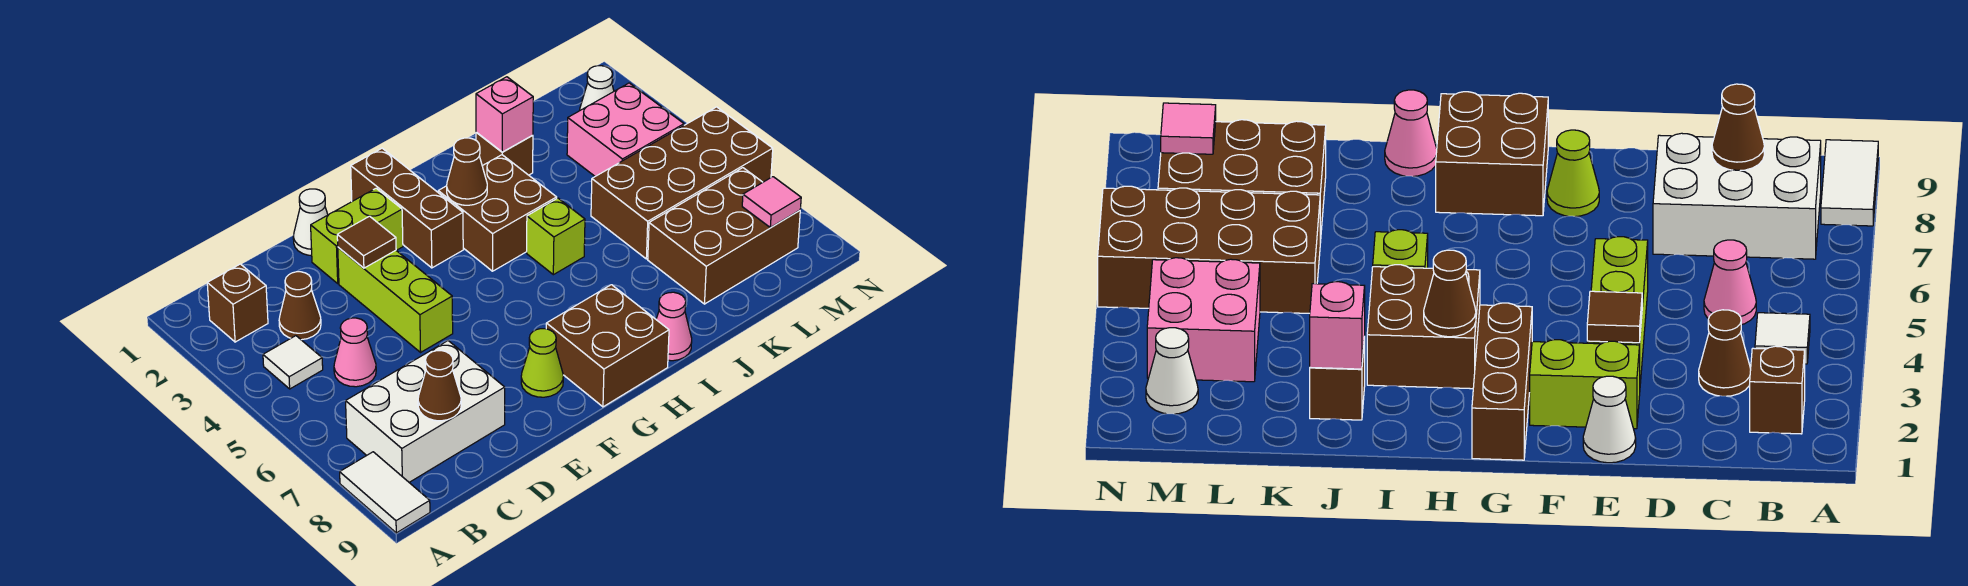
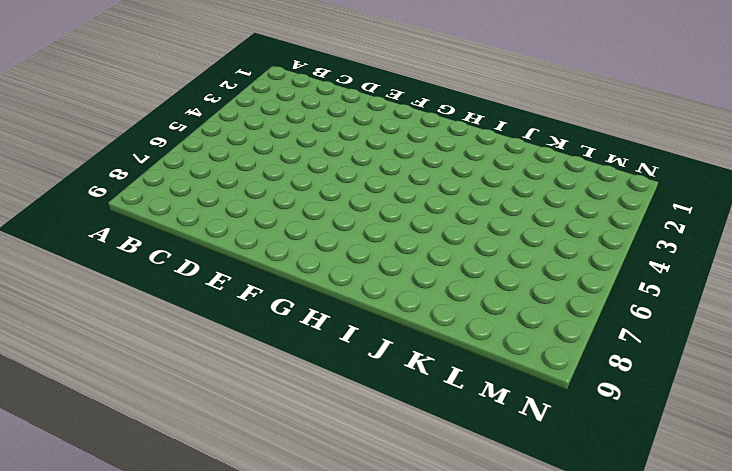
none -> white tile A8:A9 level 1
none -> brown brick B2 level 1
none -> white tile B4 level 1

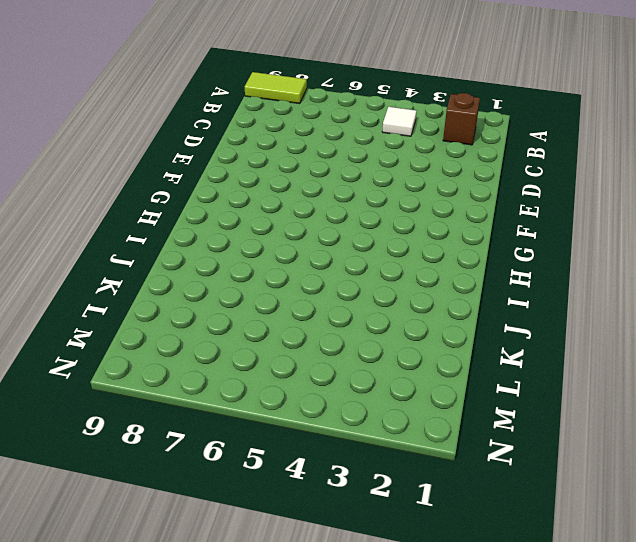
lime tile A8:A9 level 1 -> white tile A8:A9 level 1
none -> white brick B7:D8 level 1
none -> brown cone C3 level 1
none -> pink cone C5 level 1

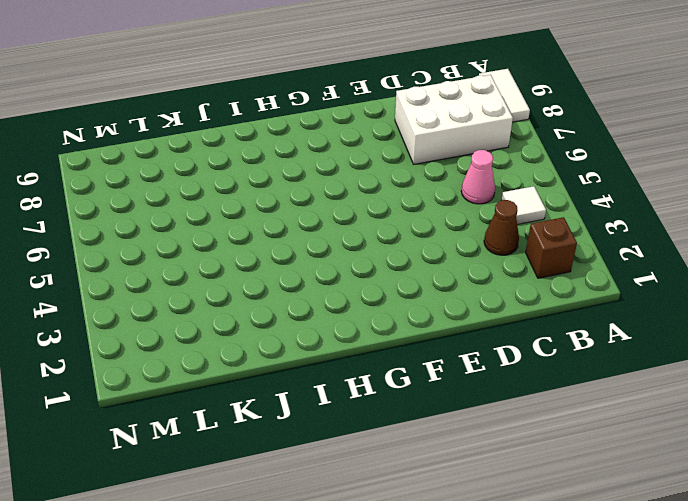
none -> white cone E1 level 1
none -> lime brick E2:F2 level 1
none -> lime brick E3:E5 level 1

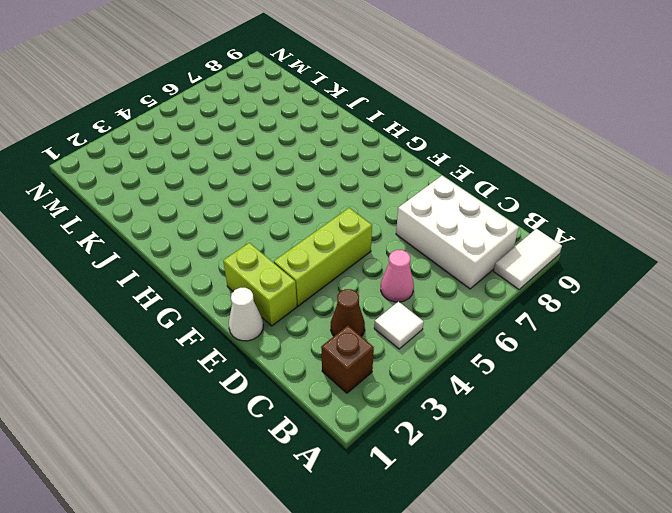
none -> lime cone F8 level 1
none -> brown brick G1:G3 level 1
none -> brown brick G8:H9 level 1

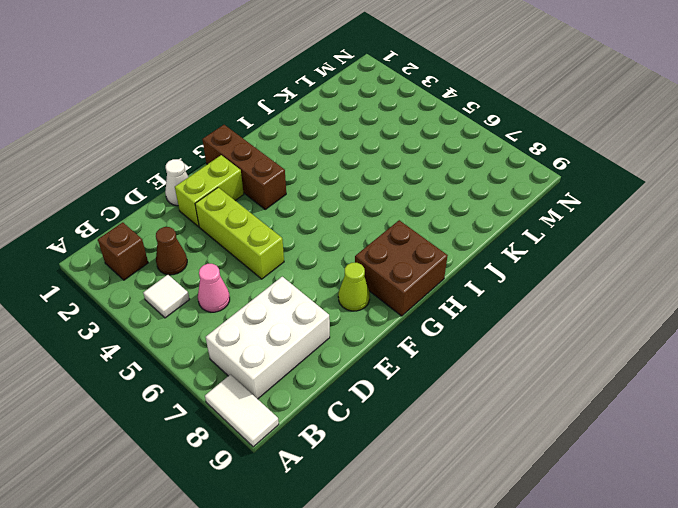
none -> brown brick H3:I4 level 1
none -> lime brick I5 level 1
none -> pink cone I9 level 1

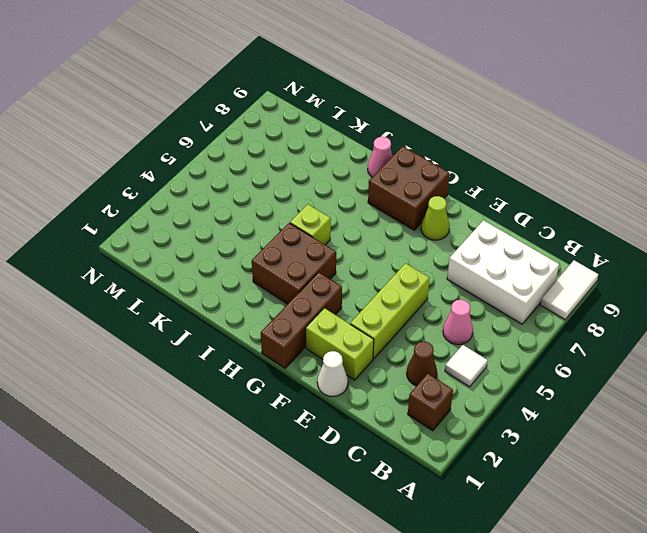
none -> brown brick J2 level 1
none -> brown brick K5:N6 level 1
none -> brown brick K7:M8 level 1

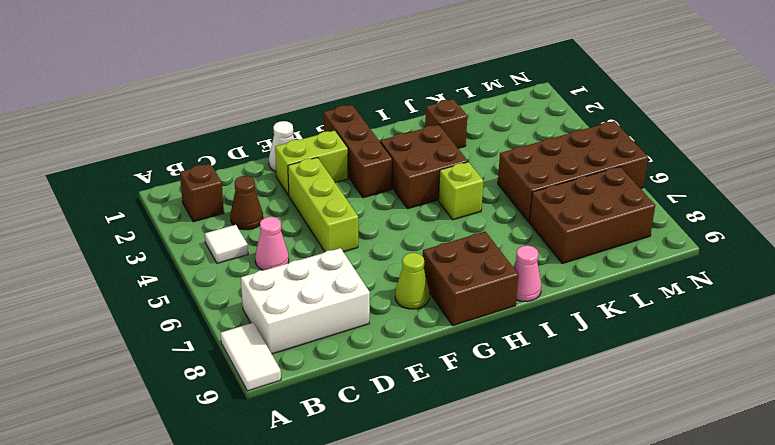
none -> pink brick L3:M4 level 1
none -> white cone M2 level 1
none -> brown cone C8 level 2

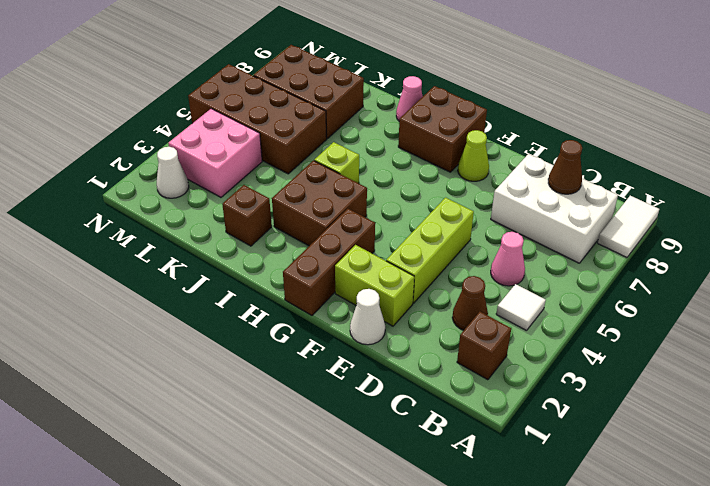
none -> brown tile E3 level 2
none -> brown cone H3 level 2
none -> pink brick J2 level 2

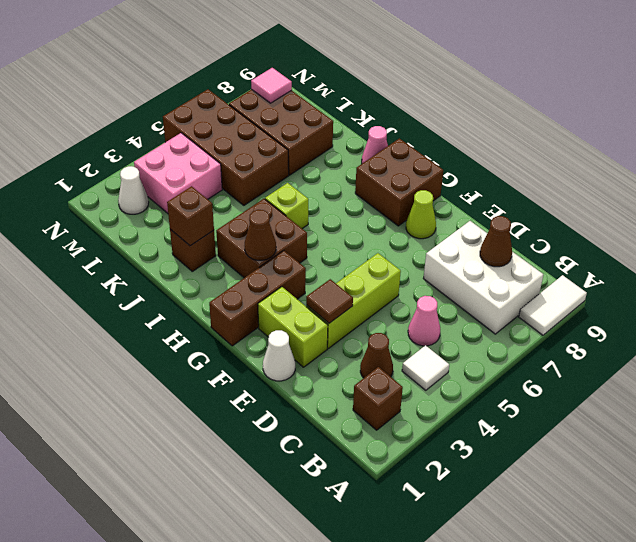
brown brick J2 level 2 -> pink brick J2 level 2

